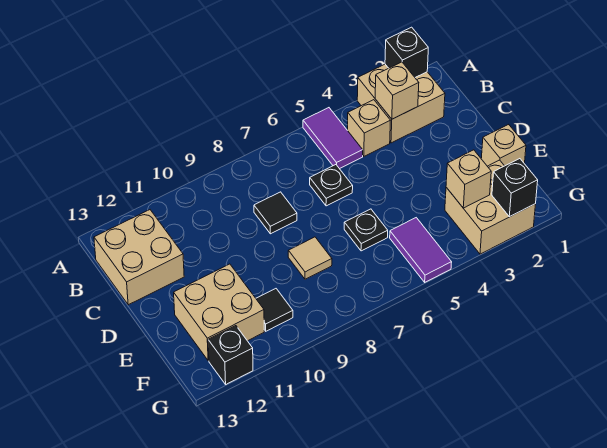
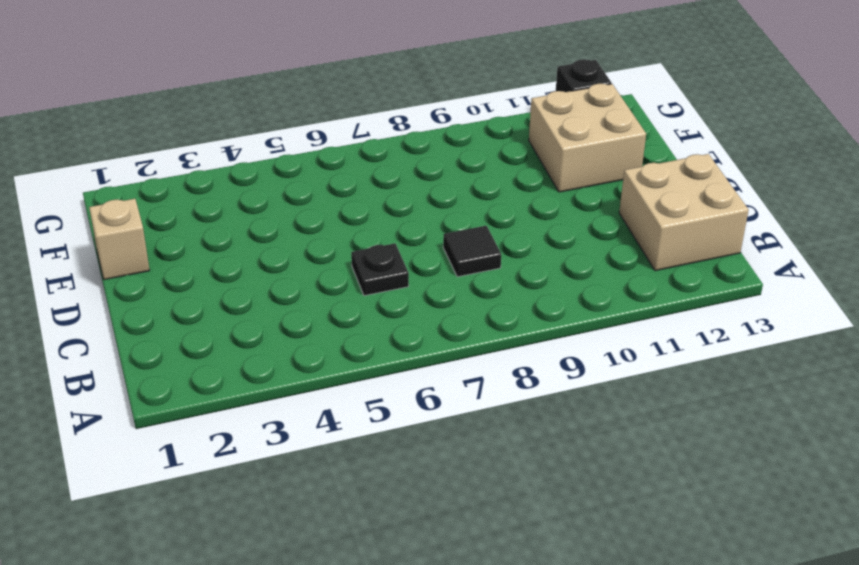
none -> tan brick A2:B3 level 1
none -> purple tile A5:B5 level 1
none -> tan brick B4 level 1

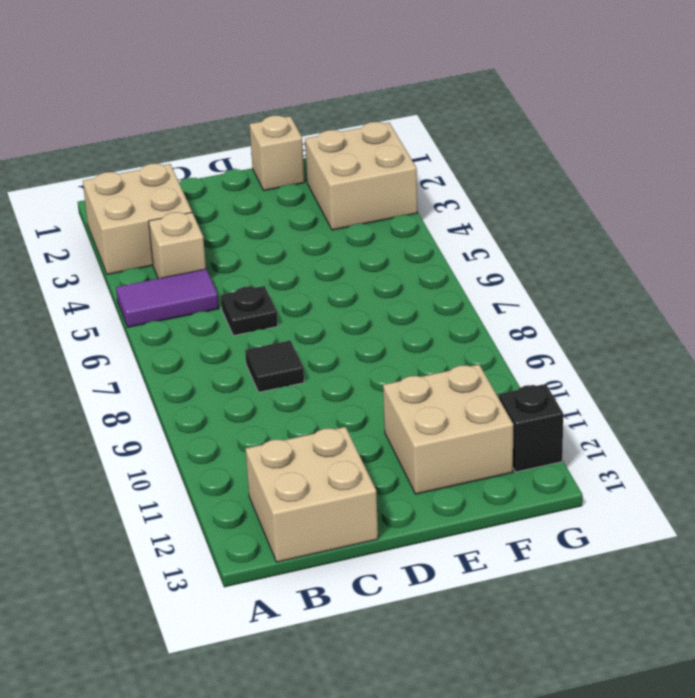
none -> black plate E6 level 1
none -> tan tile E8 level 1
none -> purple tile F5:G5 level 1

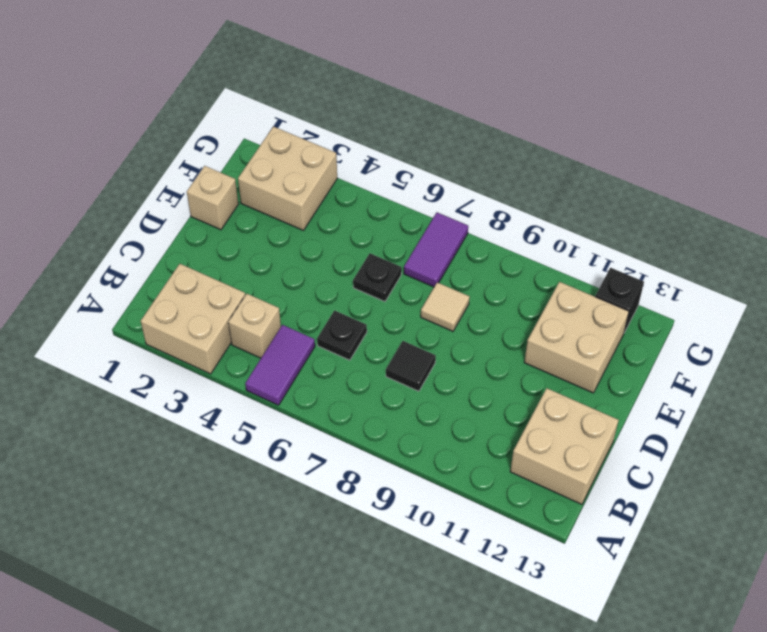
purple tile F7:G7 level 1 -> purple tile F5:G5 level 1
none -> black tile F10 level 1
none -> black brick A2 level 2
none -> tan brick B3 level 2

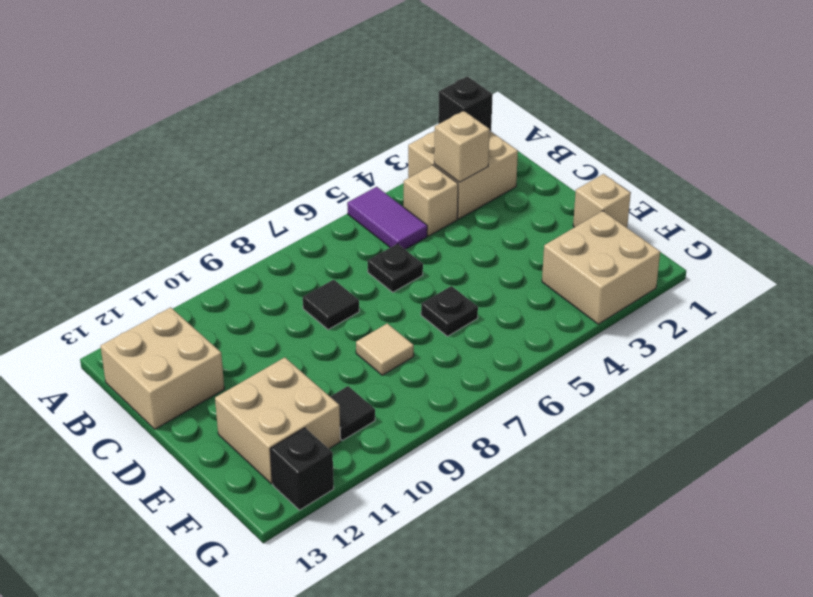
none -> purple tile F5:G5 level 1
none -> tan brick F3 level 2
none -> black brick G2 level 2

